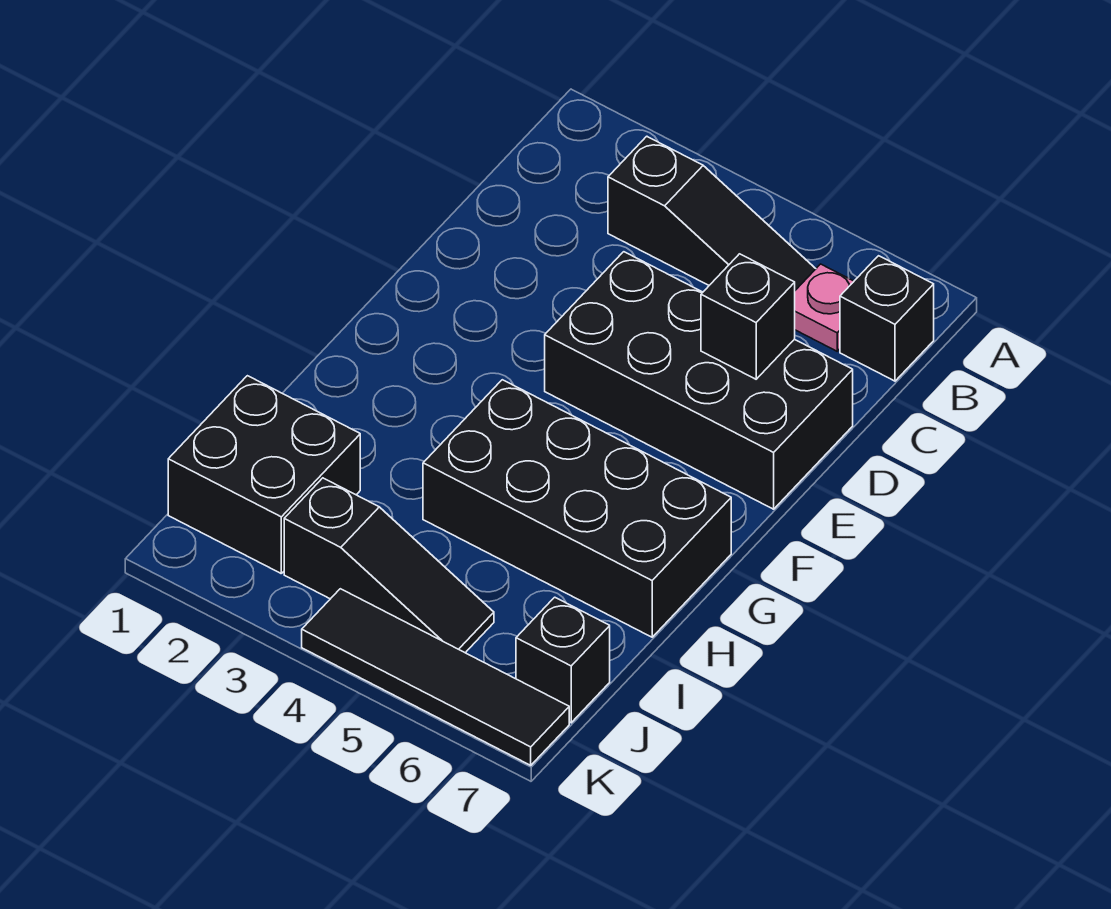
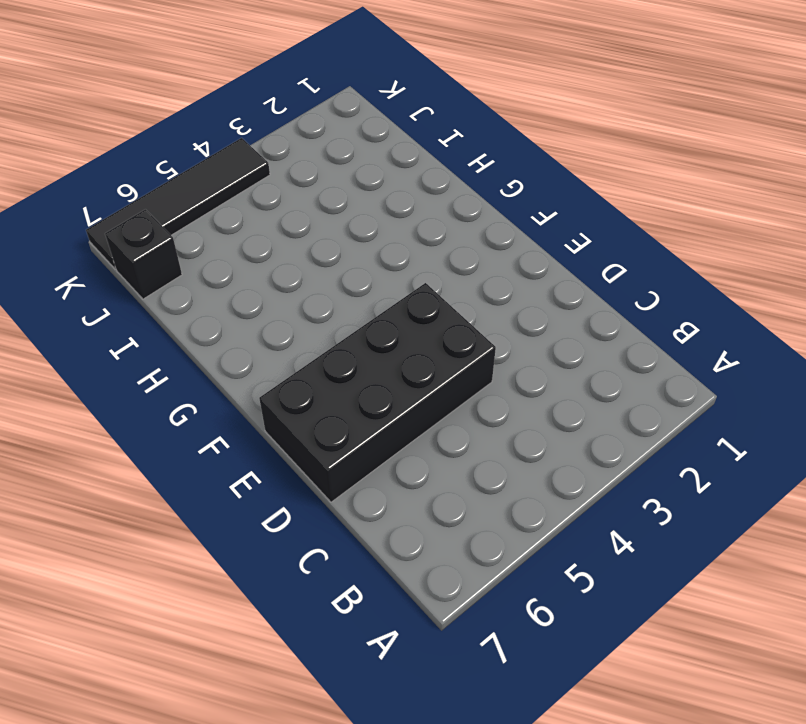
none -> black slope B3:B5 level 1 top 3
none -> pink plate B6 level 1

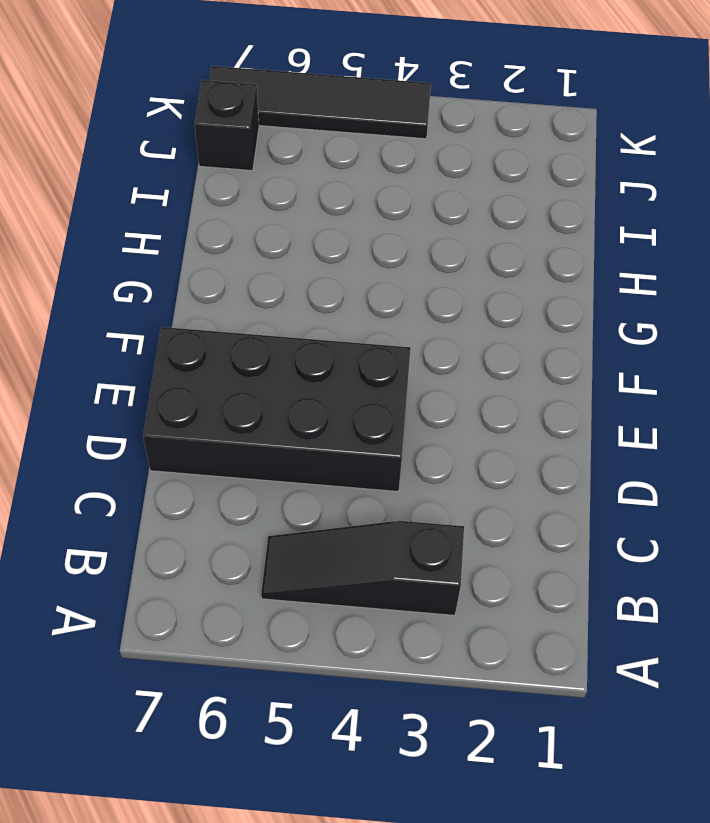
none -> pink plate B6 level 1
none -> black brick B7 level 1

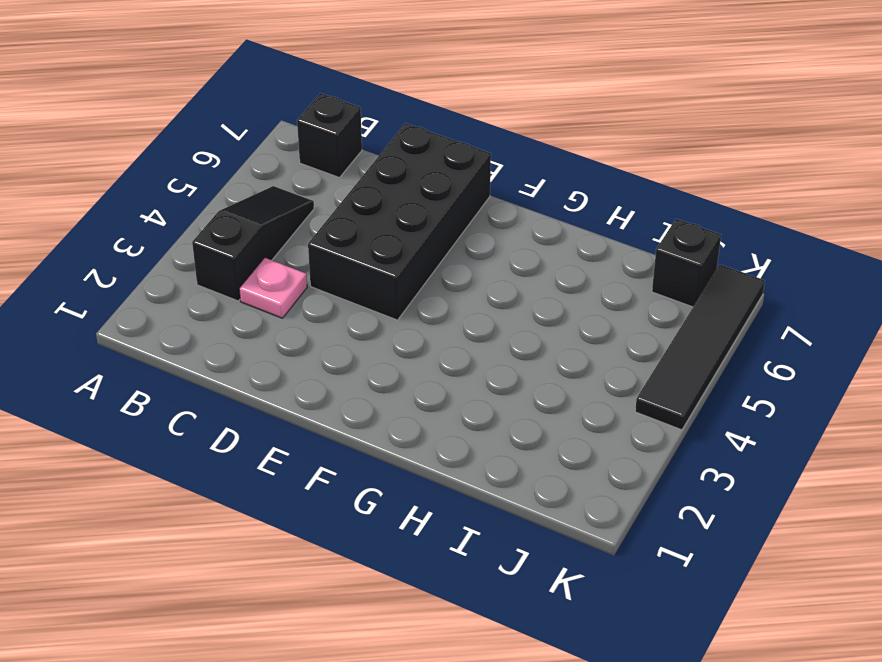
pink plate C3 level 1 -> pink plate B6 level 1
none -> black brick G4:H7 level 1
none -> black brick I1:J2 level 1

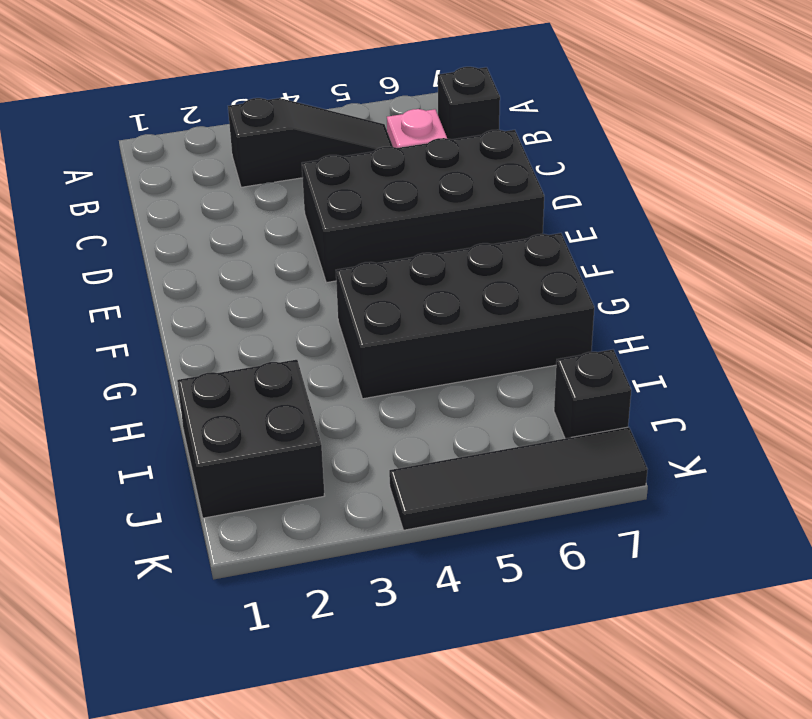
none -> black slope J3:J5 level 1 top 3
none -> black brick D6 level 2

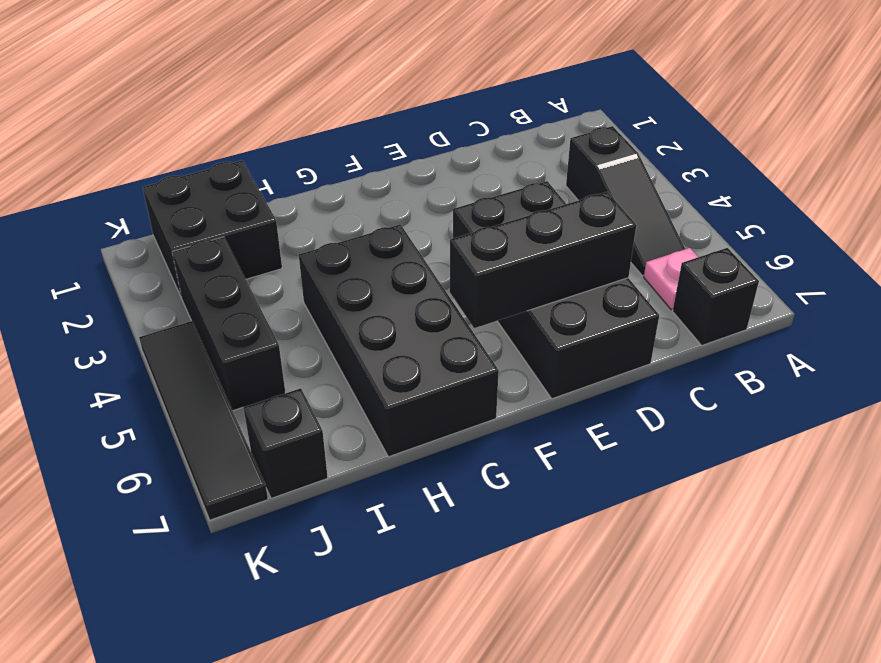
black brick D6:F6 level 2 -> black brick D6 level 2
black brick J3:J5 level 1 -> black slope J3:J5 level 1 top 3

